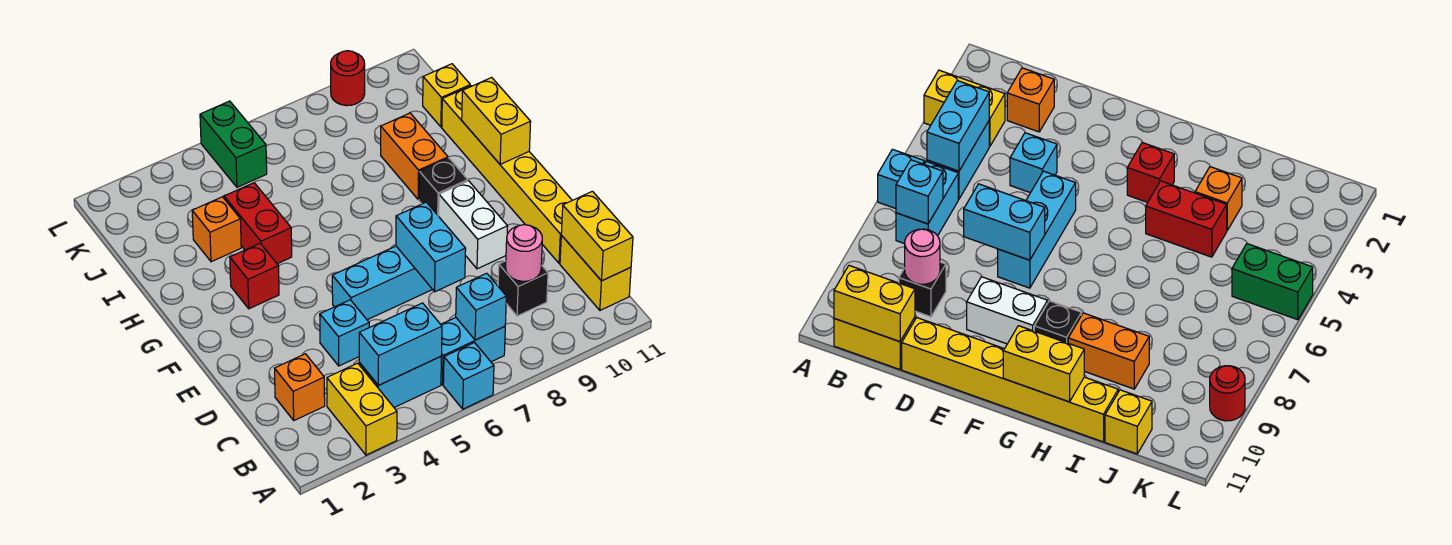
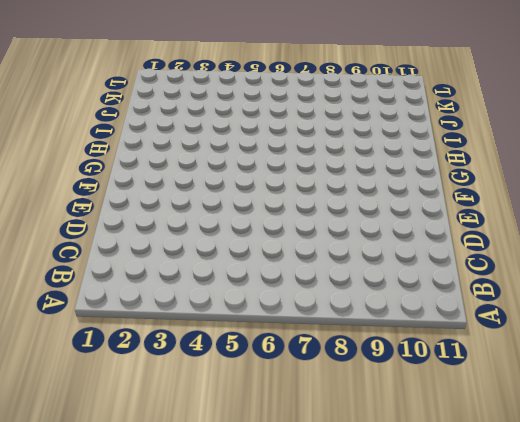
none -> yellow brick A3:B3 level 1
none -> cyan brick A6 level 1
none -> cyan brick B4:B5 level 1

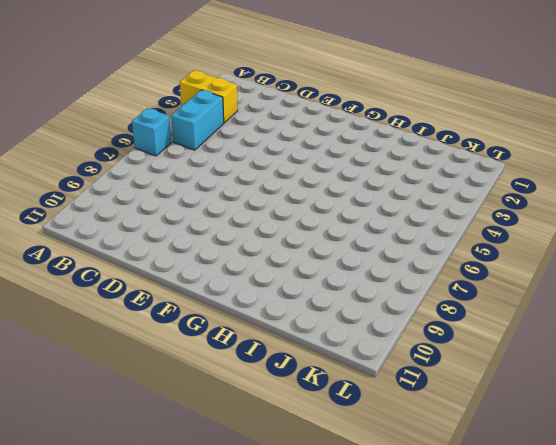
none -> cyan brick B6:B7 level 1
none -> yellow brick B11:C11 level 1
none -> orange brick C2 level 1

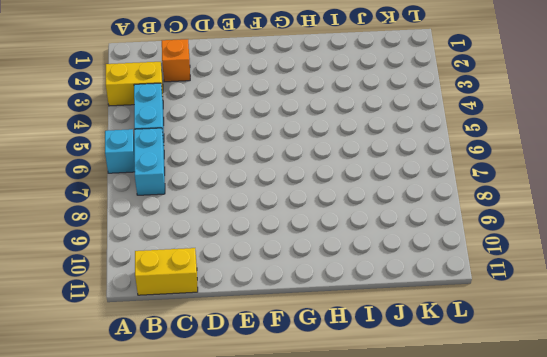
none -> black brick C9 level 1
none -> cyan brick D4 level 1
none -> yellow brick D11:I11 level 1

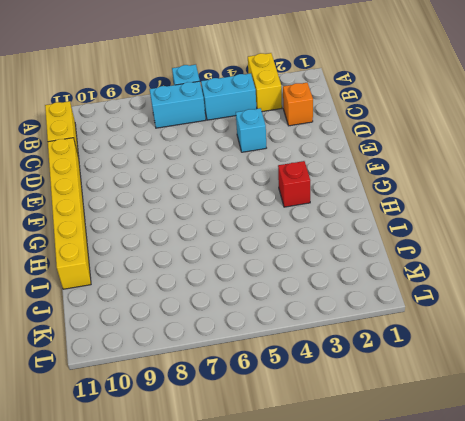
none -> black brick C9 level 1
none -> cyan brick E5:E7 level 1
none -> white brick E9:F9 level 1

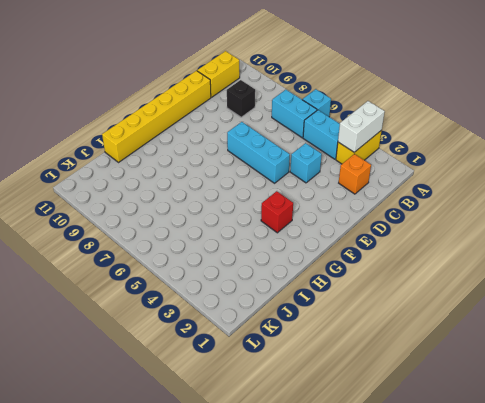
white brick A3:B3 level 2 -> white brick E9:F9 level 1
none -> black brick G9 level 1
none -> red brick H4:I4 level 1
none -> orange brick H9:I9 level 1

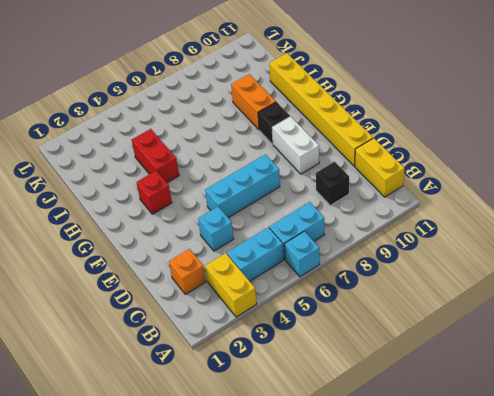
none -> orange brick I3 level 1
none -> yellow brick J11 level 1
none -> green brick K5:L5 level 1

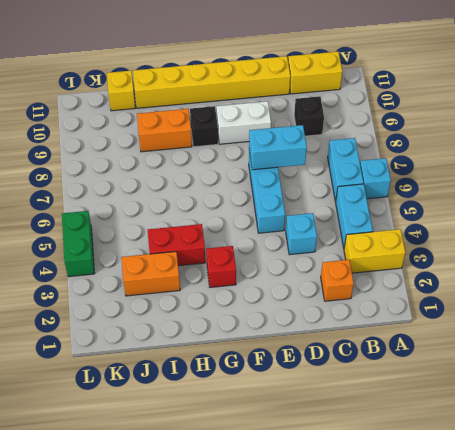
orange brick I3:J3 level 1 -> orange brick I3 level 1
green brick L4:L5 level 1 -> green brick K5:L5 level 1
none -> red round brick L9 level 1
none -> cyan brick B4:B5 level 2
none -> cyan brick B7 level 2

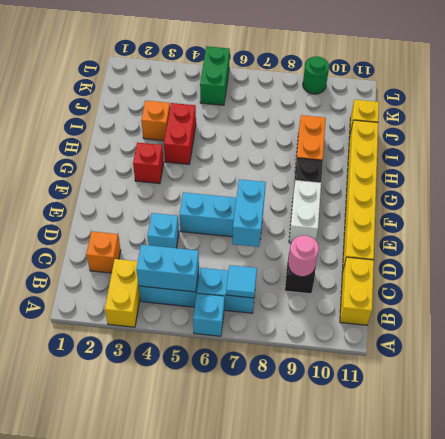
cyan tile B7 level 2 -> cyan brick B7 level 2
green round brick L9 level 1 -> red round brick L9 level 1
none -> yellow brick B11:C11 level 2
none -> yellow brick G11:H11 level 2

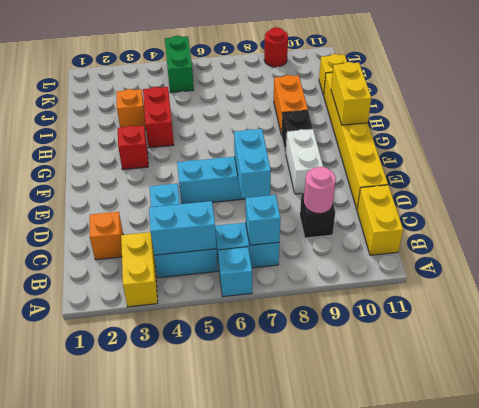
none -> yellow brick B11:C11 level 2

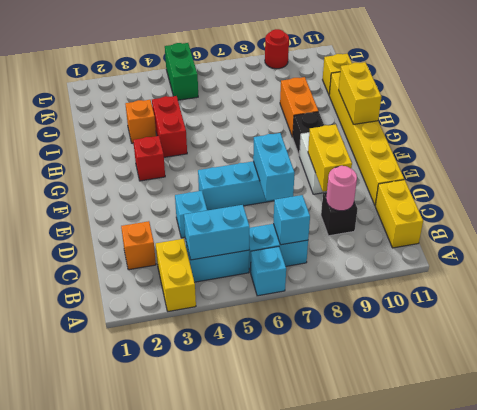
yellow brick D9:E9 level 2 -> yellow brick B11:C11 level 2

